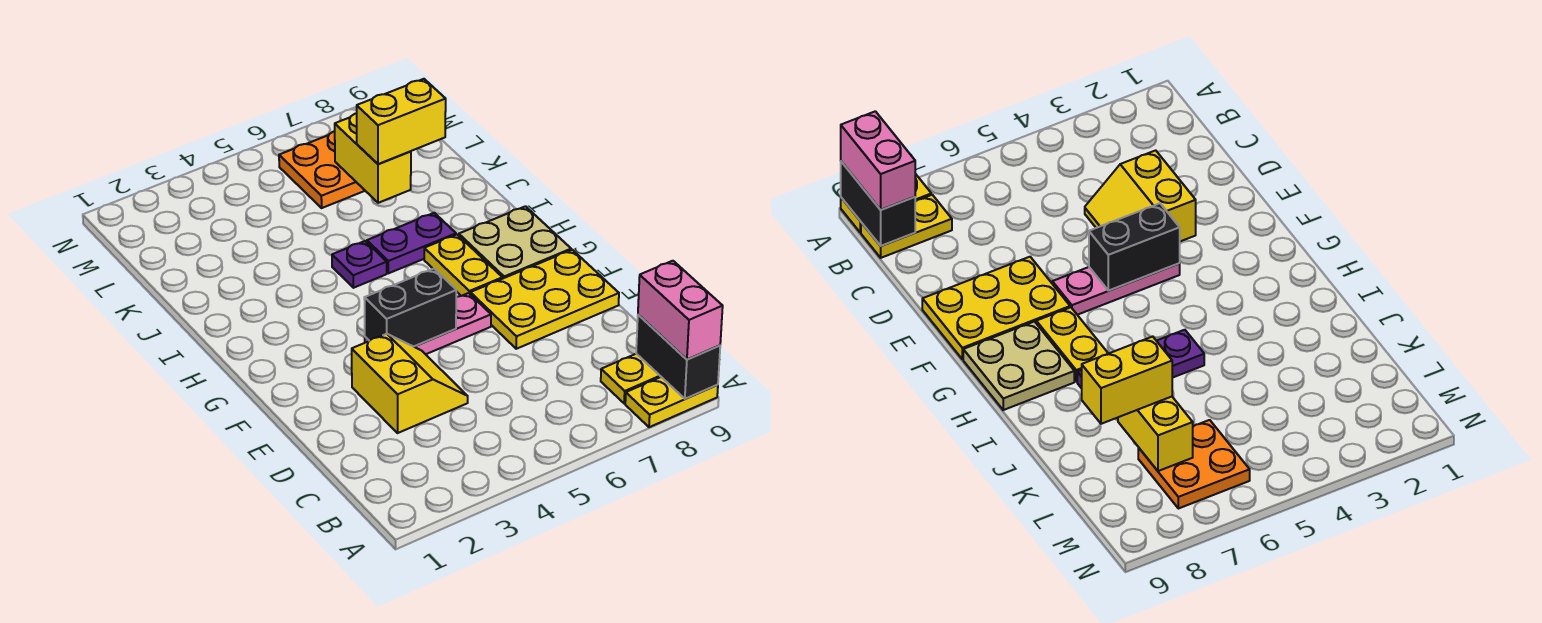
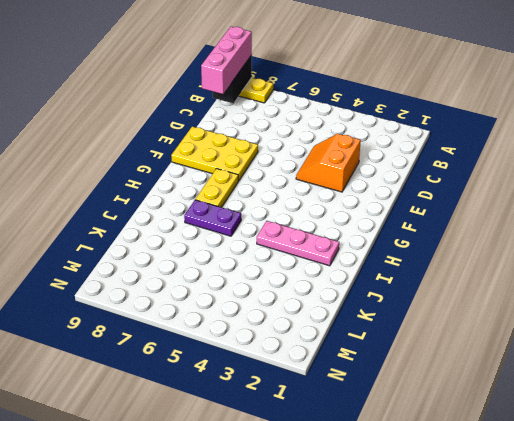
pink brick A9:C9 level 3 -> pink brick A9:B9 level 3
orange slope D3:E4 level 1 top 3 -> yellow slope D3:E4 level 1 top 3
pink plate I2:I4 level 1 -> pink plate F4:F6 level 1
none -> yellow plate B8:B9 level 1
none -> tan plate G8:H9 level 1
none -> purple plate I5 level 1

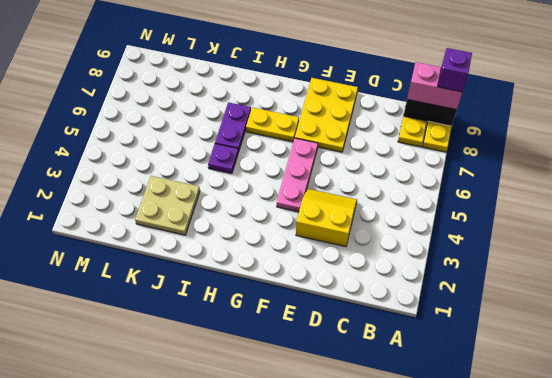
purple brick A9 level 4 -> none
tan plate J2:K3 level 1 -> tan plate G8:H9 level 1
none -> orange plate L6:M7 level 1
none -> black brick F4:F5 level 2
none -> yellow brick K7:L7 level 2

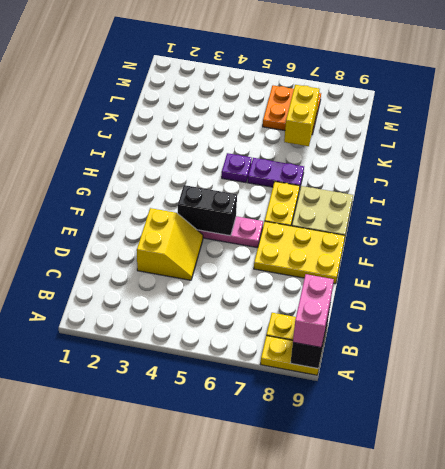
none -> yellow brick K7:K8 level 3

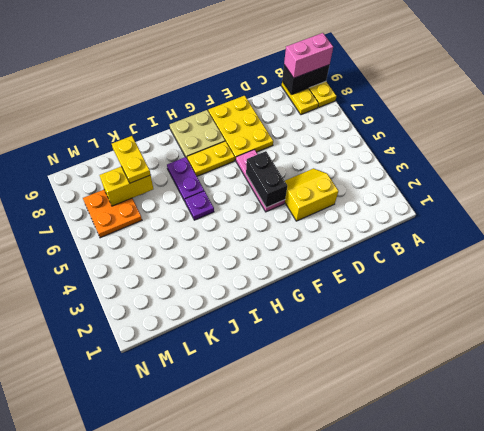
yellow plate K7:K8 level 3 -> yellow brick K7:K8 level 3

